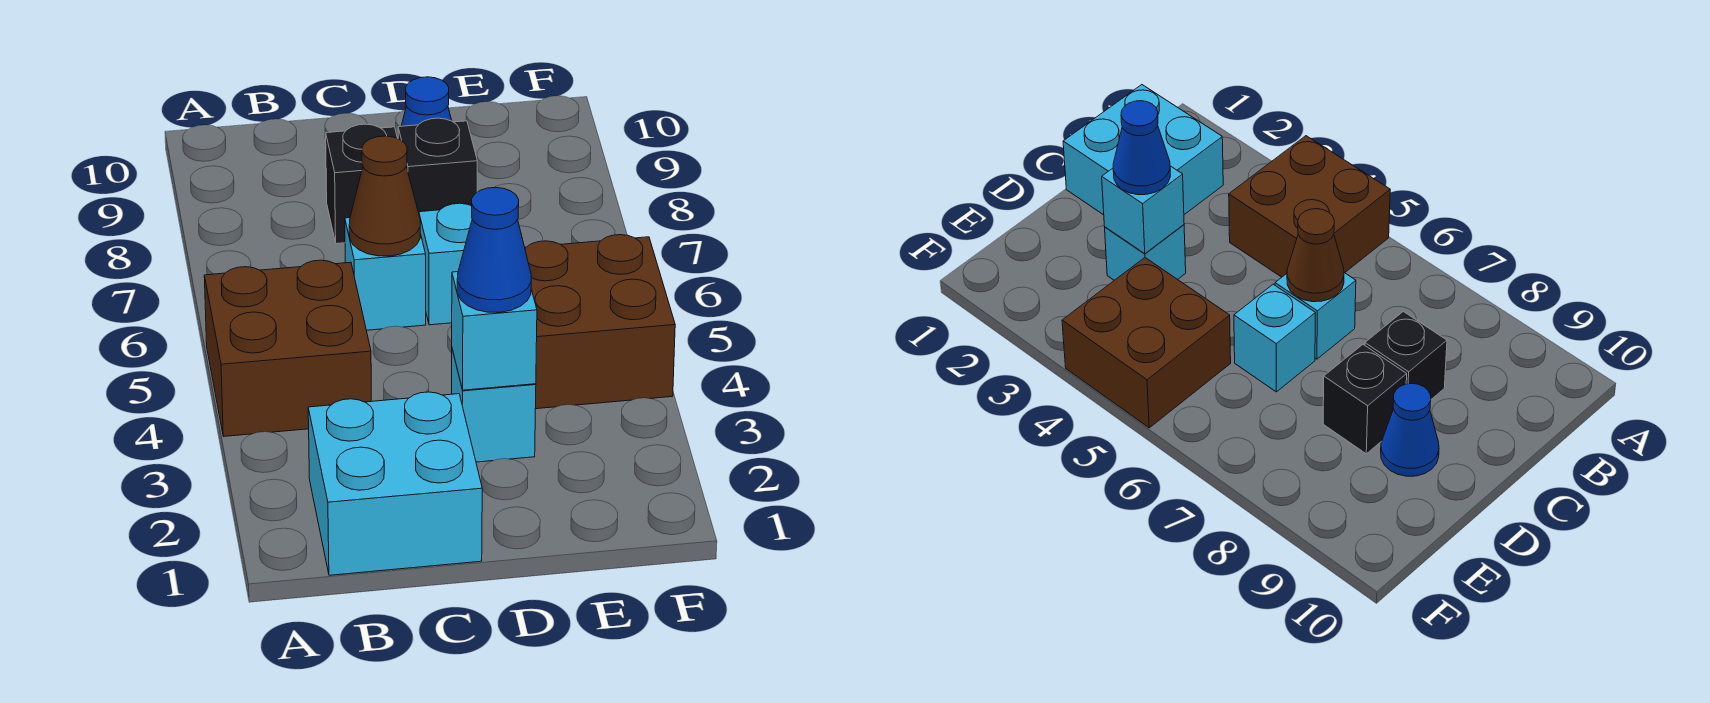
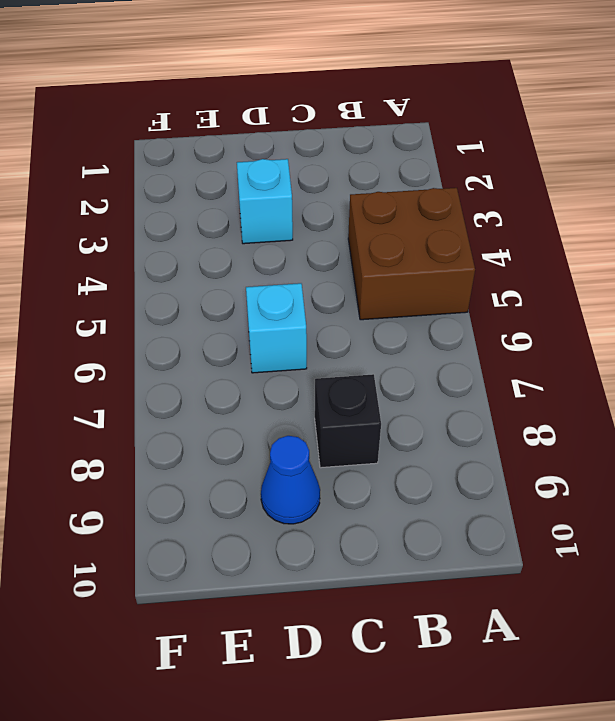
none -> cyan brick B1:C2 level 1
none -> cyan brick C6 level 1
none -> black brick D8 level 1

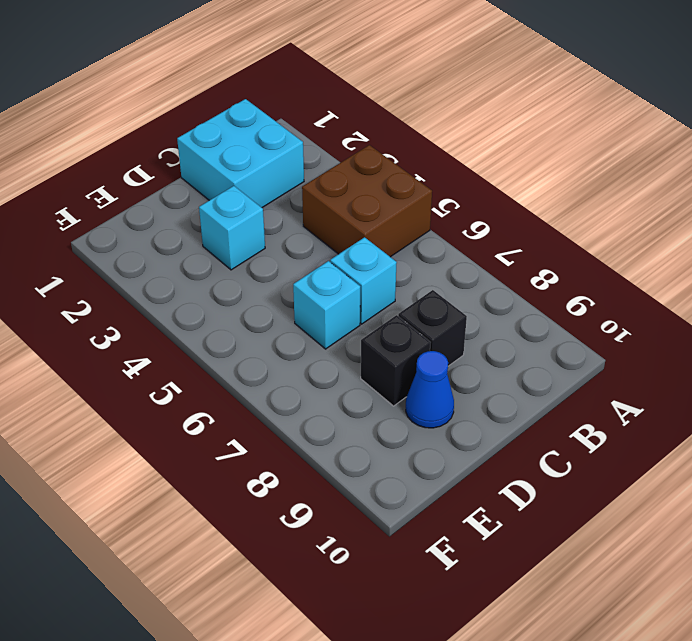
none -> brown brick E4:F5 level 1
none -> brown cone C6 level 2
none -> cyan brick D3 level 2

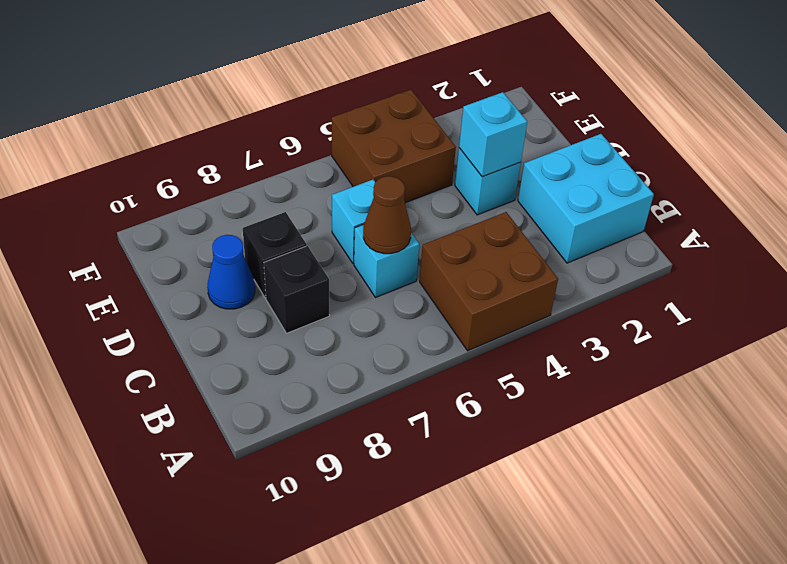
none -> blue cone D3 level 3

